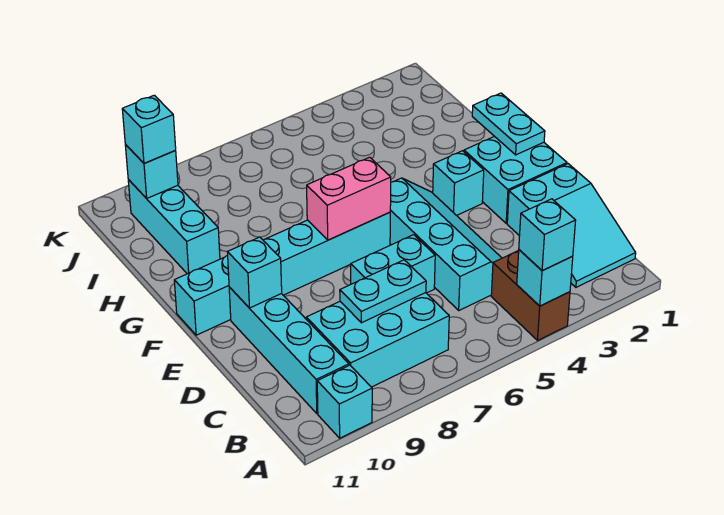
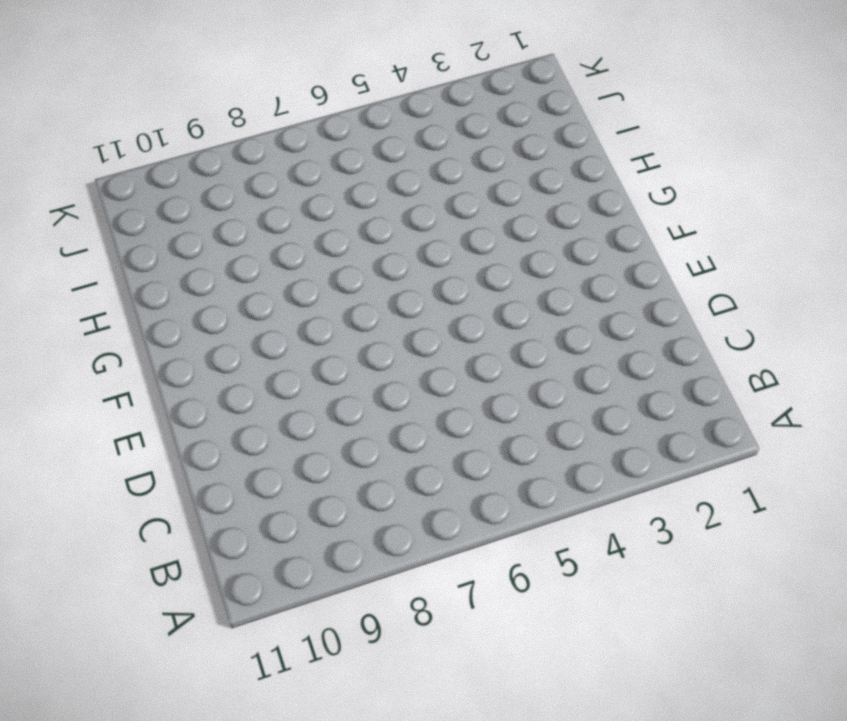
none -> brown brick A4:B4 level 1
none -> cyan brick A10 level 1
none -> cyan slope B1:D2 level 1 top D

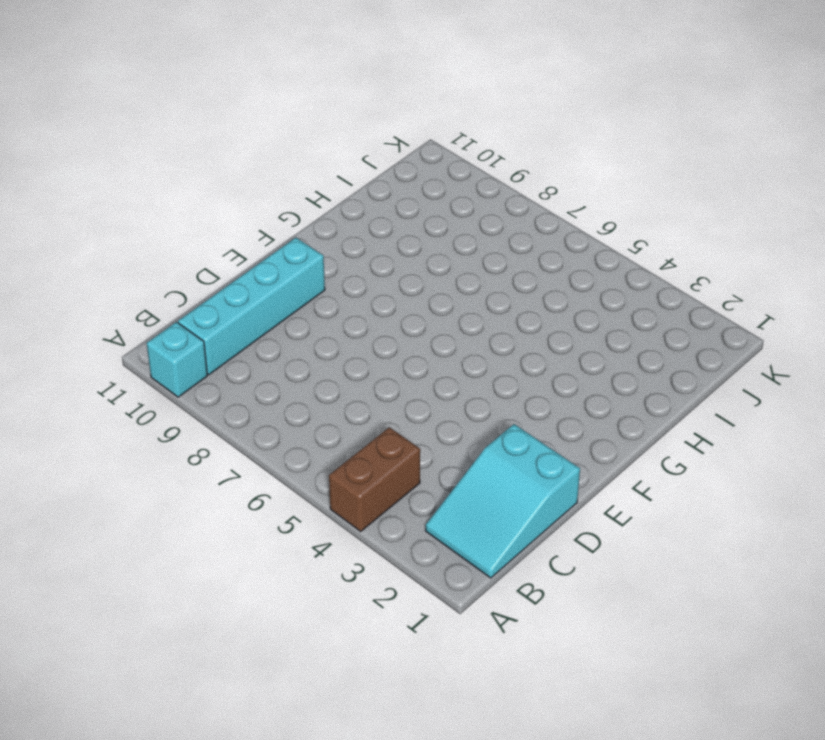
none -> cyan brick B7:C9 level 1
none -> cyan slope C4:F5 level 1 top 5
none -> cyan brick D6:D7 level 1

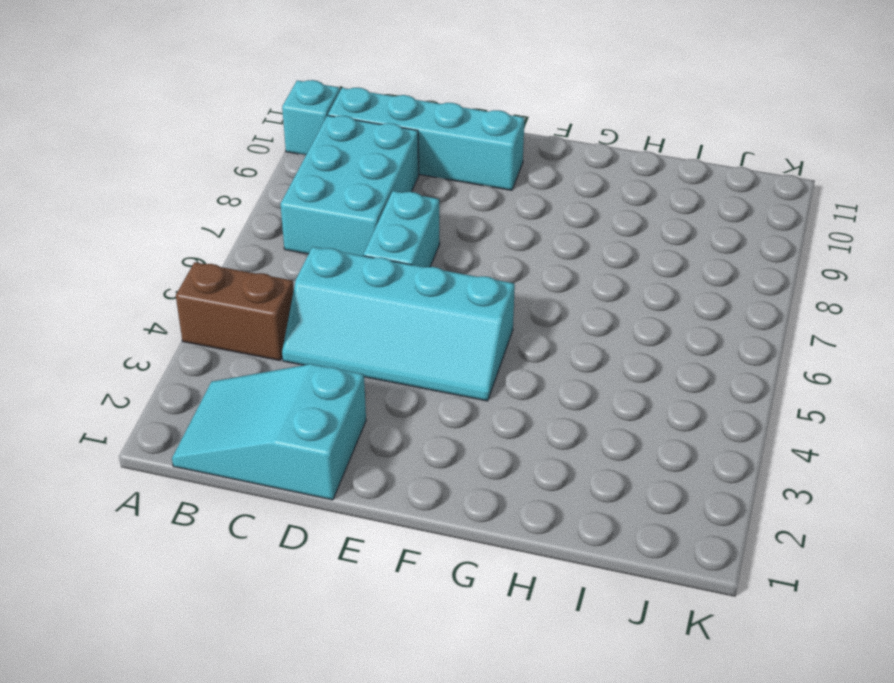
none -> cyan brick E1:F2 level 1
none -> cyan brick F3 level 1
none -> cyan brick F6:F11 level 1

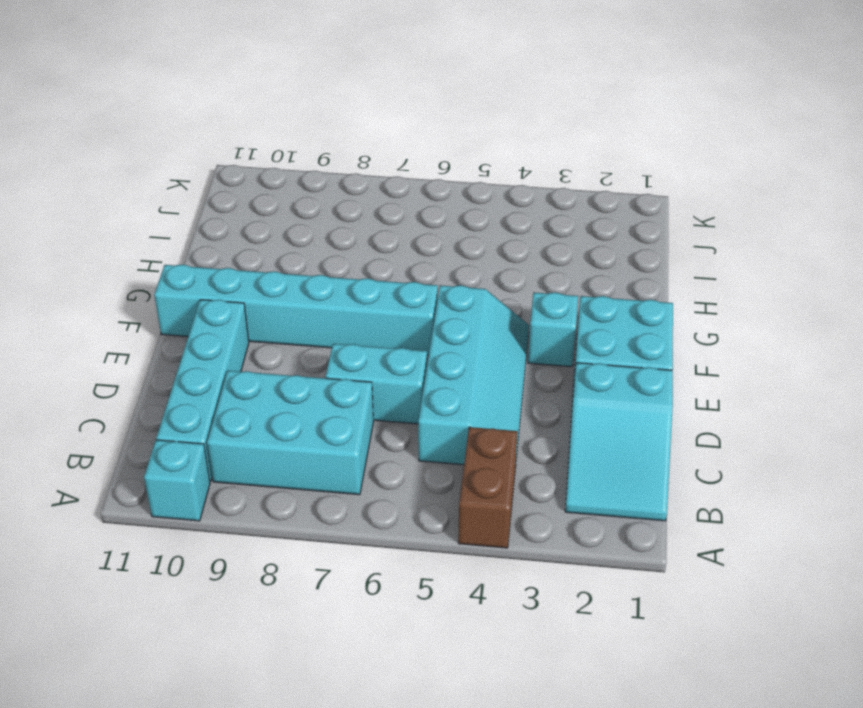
none -> cyan brick H10:J10 level 1
none -> cyan brick A4 level 2
none -> cyan plate C7:C8 level 2

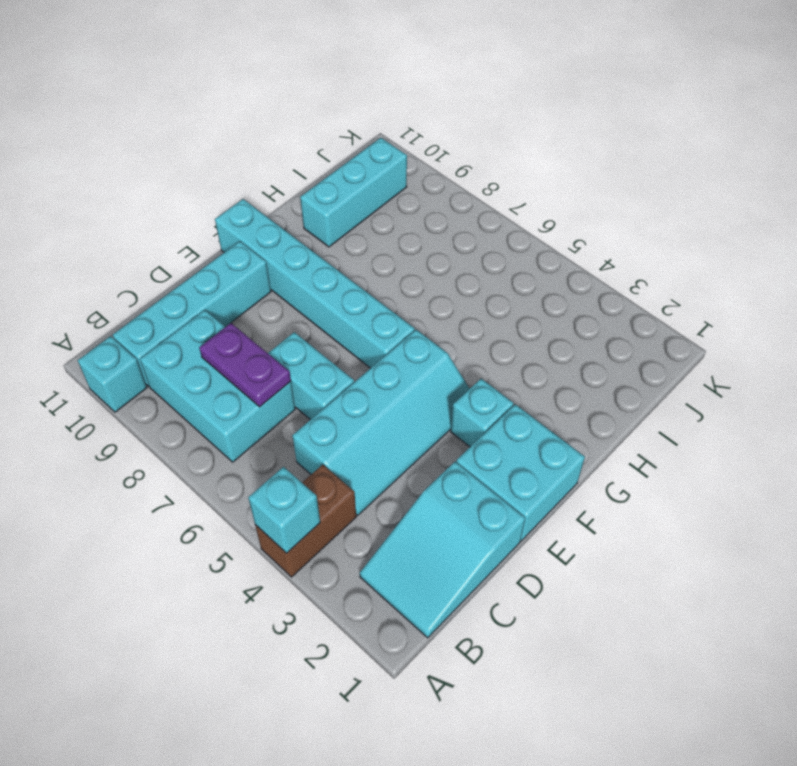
purple plate C7:C8 level 2 -> cyan plate C7:C8 level 2
none -> cyan brick E10 level 2
none -> cyan plate F1:G1 level 2
none -> pink brick F6:F7 level 2

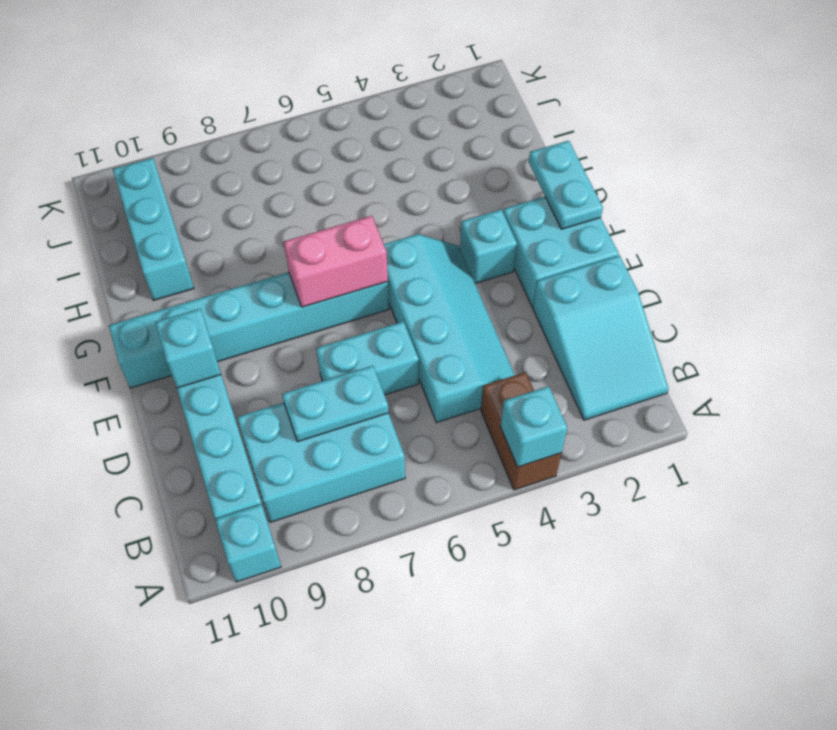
none -> cyan brick J10 level 2
none -> cyan brick A4 level 3
none -> cyan brick J10 level 3

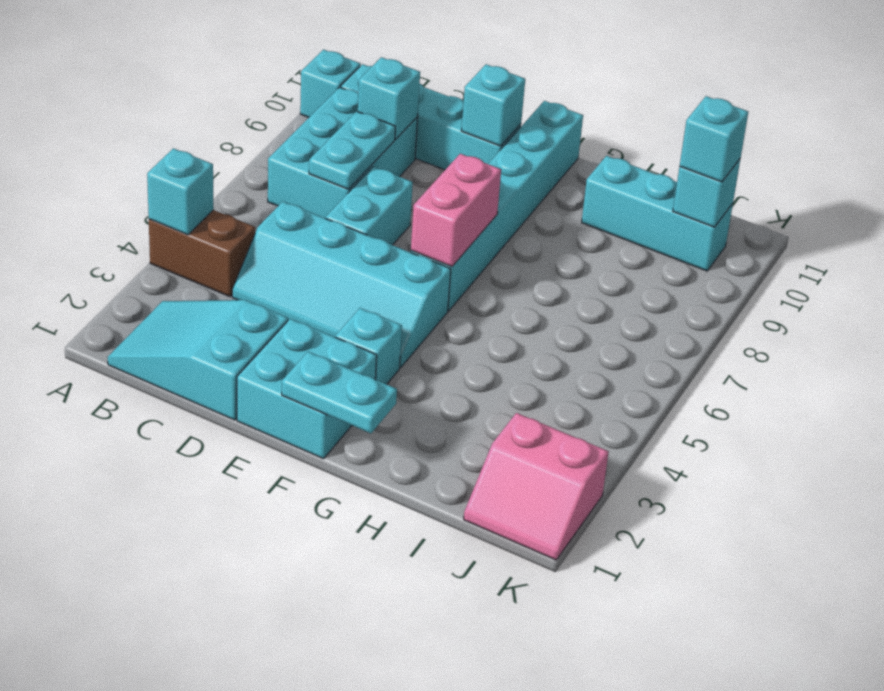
cyan brick C9 level 2 -> cyan brick A4 level 3
pink slope J1:K2 level 1 top 2 -> none

